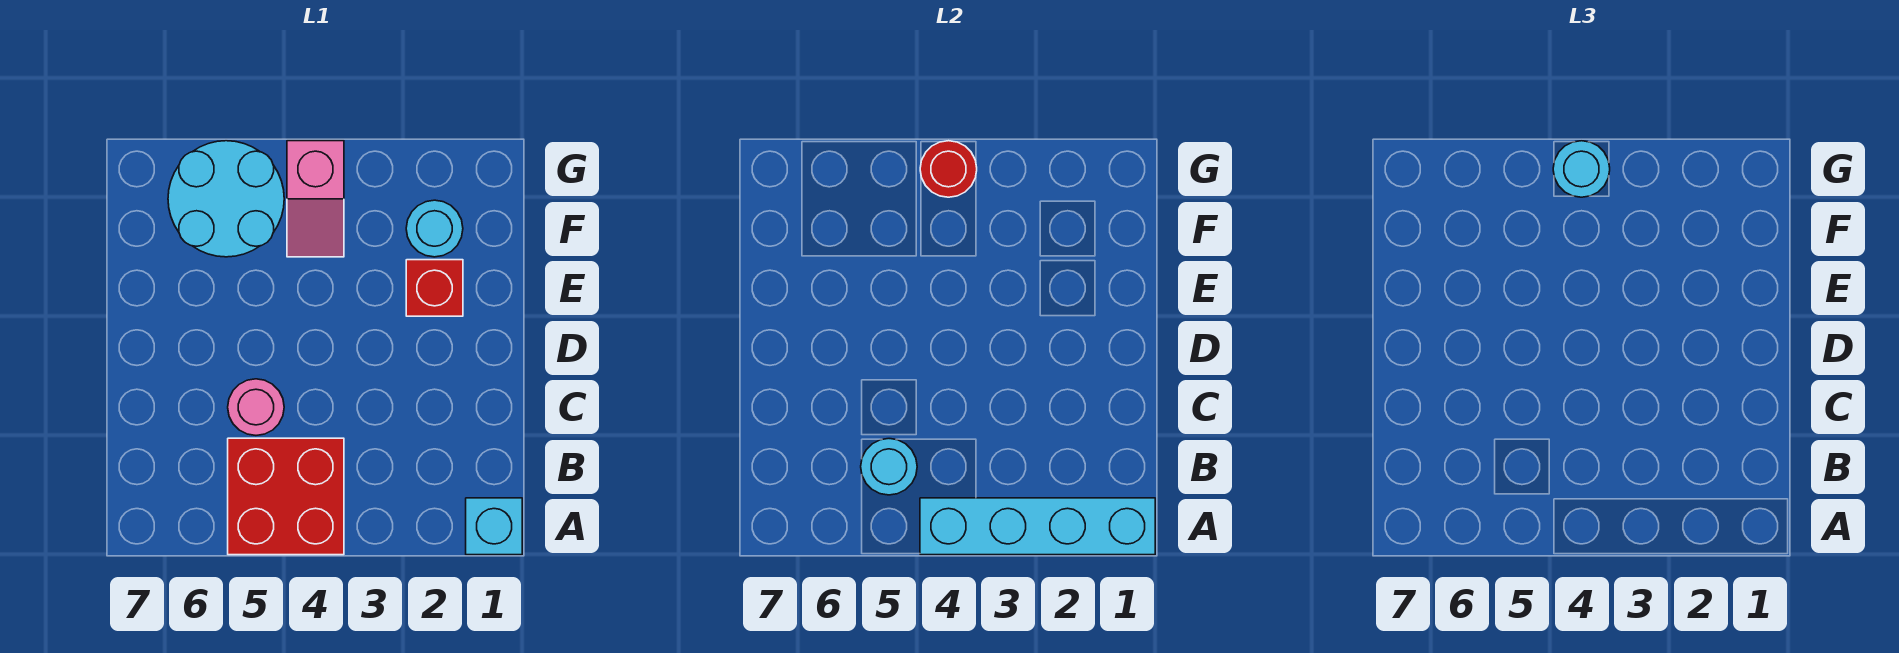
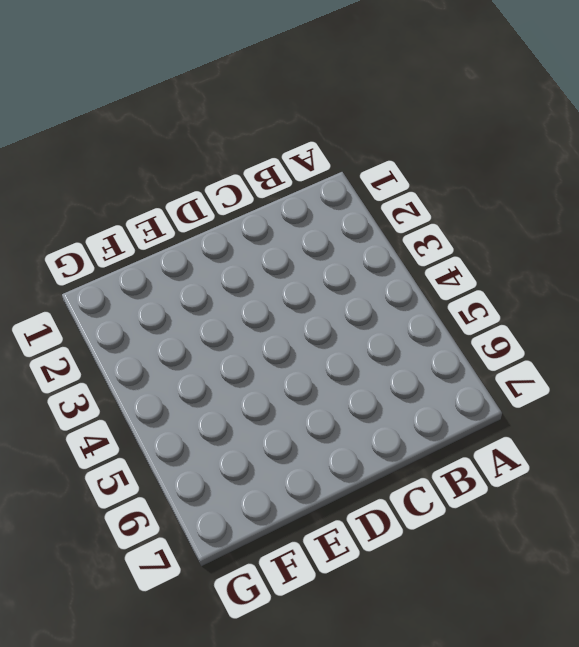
none -> cyan brick A1 level 1
none -> red brick A4:B5 level 1

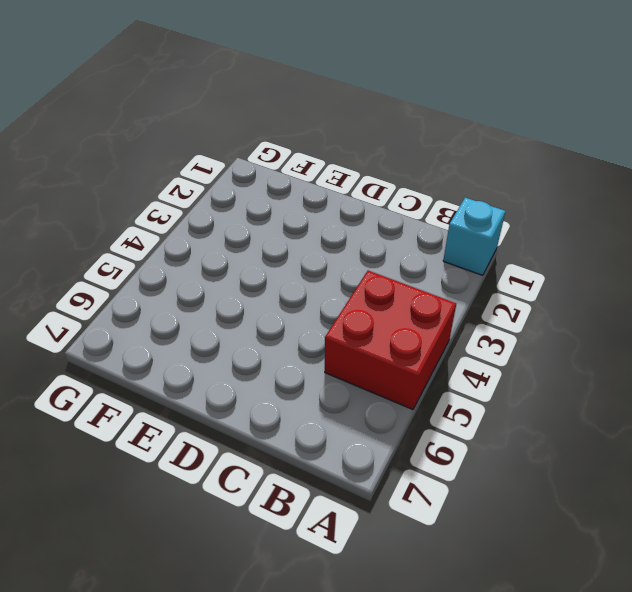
none -> pink round brick C5 level 1
none -> red brick E2 level 1

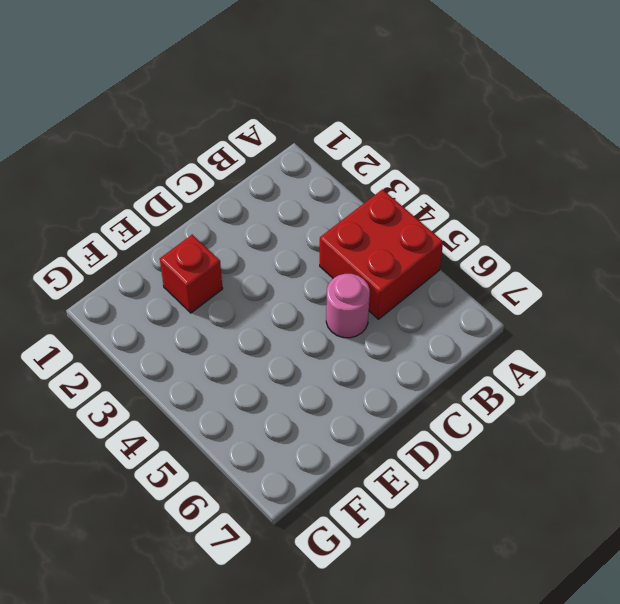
none -> cyan brick A1 level 1
none -> cyan round brick F2 level 1

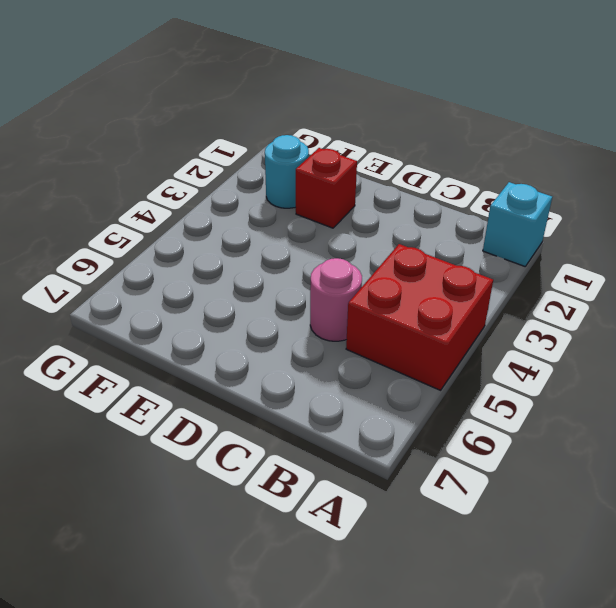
none -> pink slope F4:G4 level 1 top G
none -> cyan round brick F5:G6 level 1

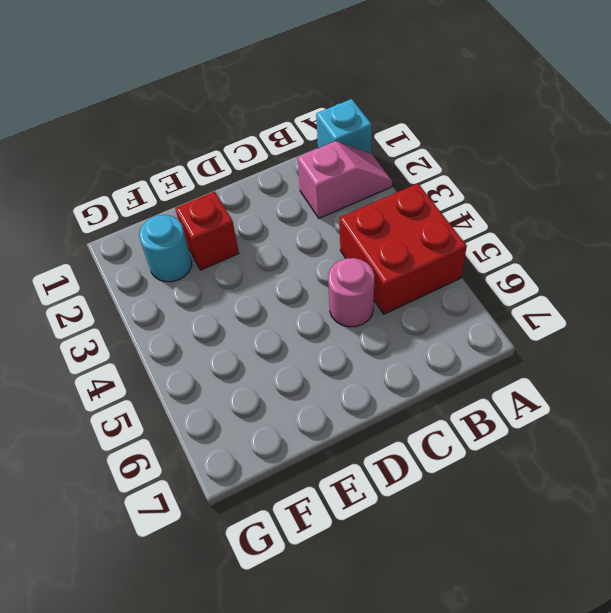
pink slope A2:B2 level 1 top B -> pink slope F4:G4 level 1 top G
none -> cyan round brick F5:G6 level 1
none -> cyan brick A1:A4 level 2

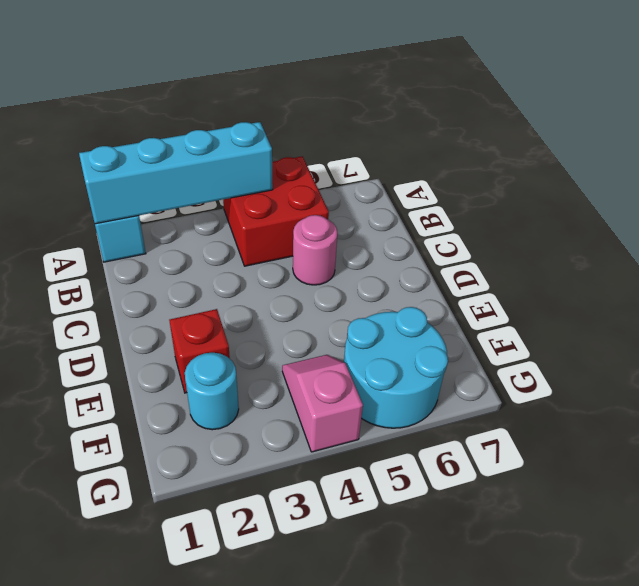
none -> cyan round brick B5 level 2
none -> red round brick G4 level 2

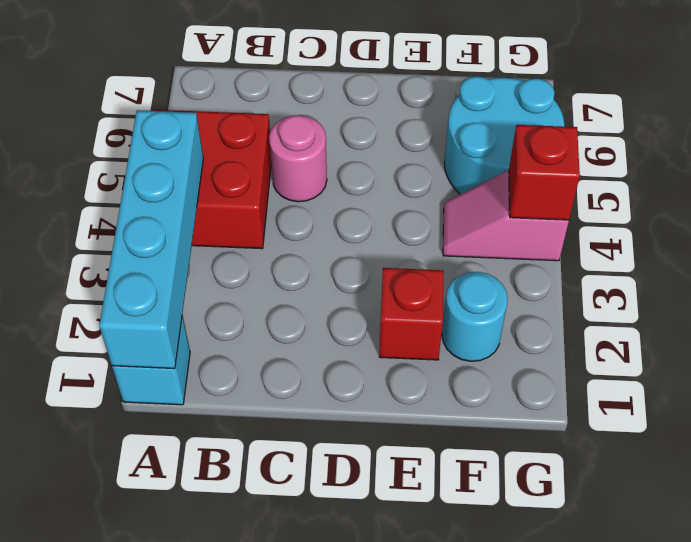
red brick G4 level 2 -> red round brick G4 level 2
none -> cyan round brick B5 level 2
none -> cyan round brick G4 level 3

